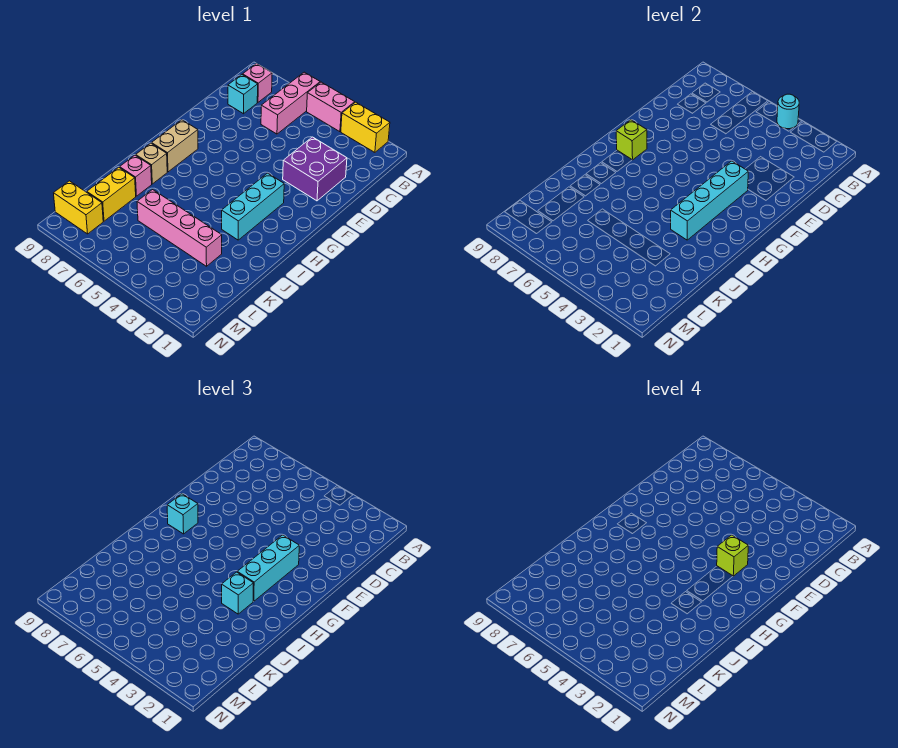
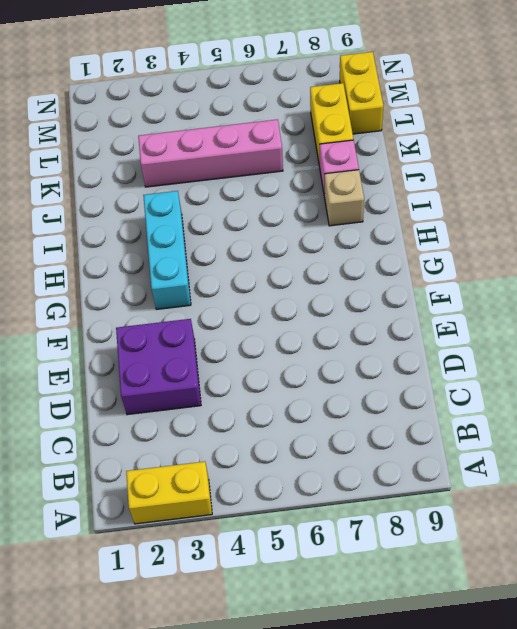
yellow brick L9:M9 level 1 -> yellow brick M8:M9 level 1
none -> pink brick A4:A5 level 1
none -> pink brick A6:C6 level 1
none -> pink brick B8 level 1

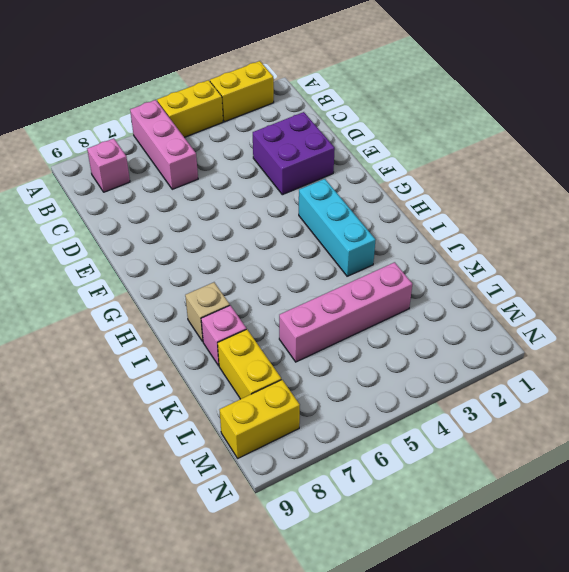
yellow brick A4:A5 level 1 -> pink brick A4:A5 level 1
none -> cyan brick C8 level 1
none -> tan brick G8:H8 level 1
none -> cyan round brick A4 level 2

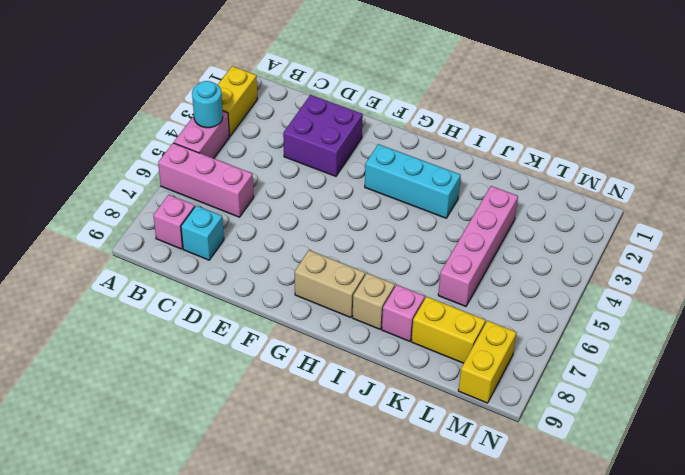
none -> cyan brick F3:I3 level 2
none -> lime brick G8 level 2
none -> cyan brick F3:H3 level 3

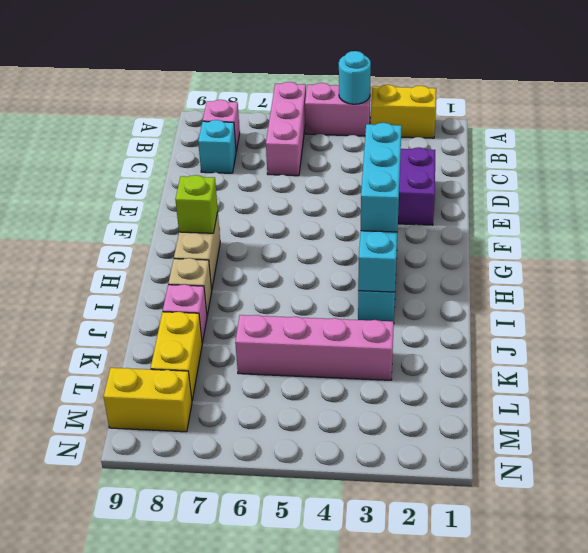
none -> cyan brick G8 level 3
none -> cyan brick I3 level 3
none -> lime brick F3 level 4

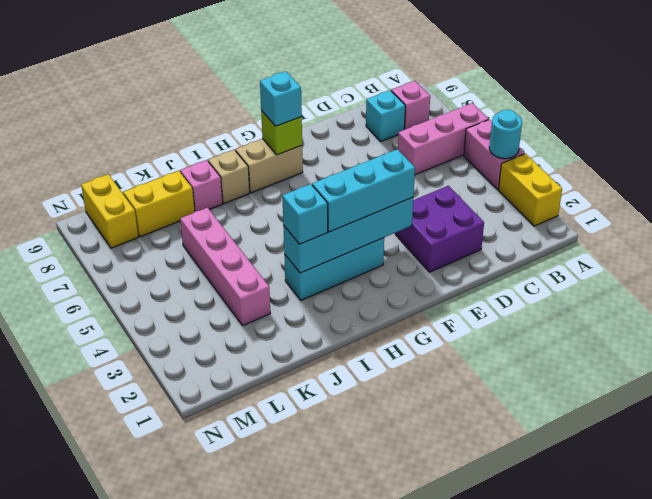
none -> lime brick F3 level 4

